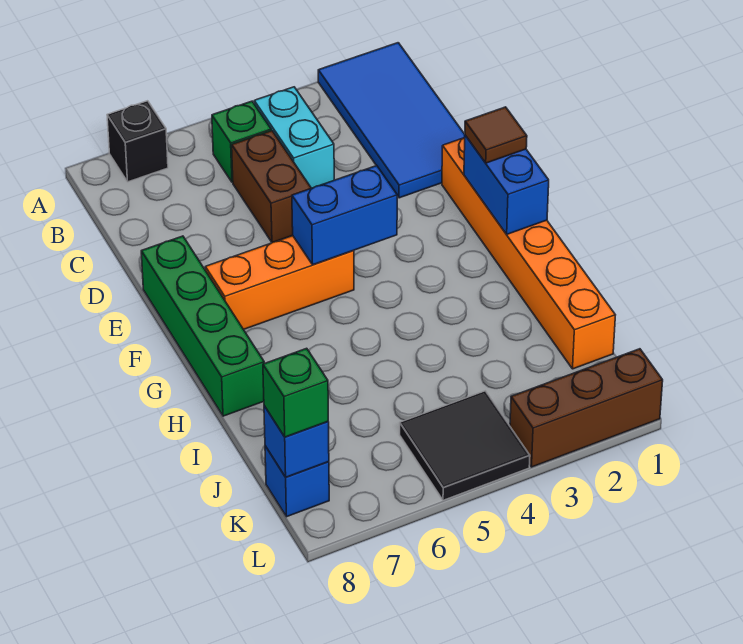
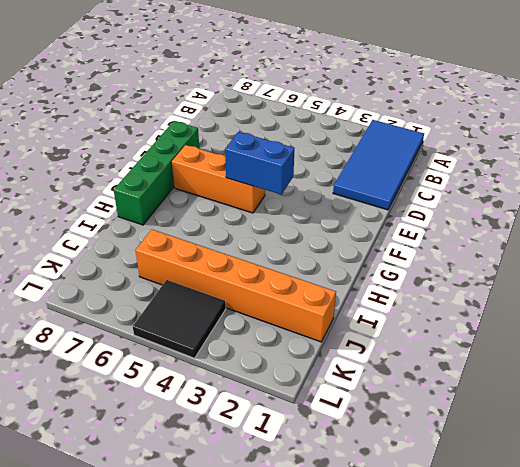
orange brick J1:J6 level 1 -> orange brick E1:J1 level 1
none -> black brick A7 level 1
none -> cyan brick B4:C4 level 1
none -> green brick B5 level 1

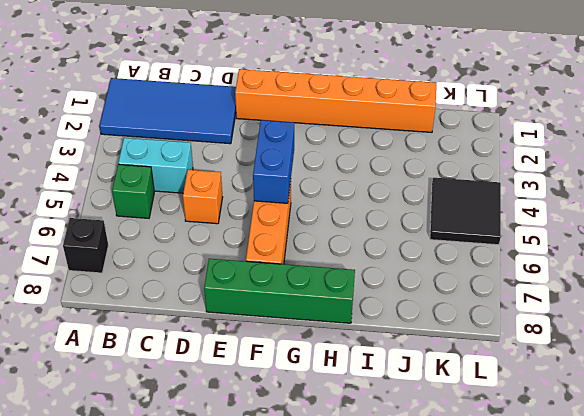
orange brick D5 level 1 -> brown brick C5:D5 level 1
none -> blue brick K8 level 1
none -> brown brick L1:L3 level 1
none -> blue brick F1:G1 level 2

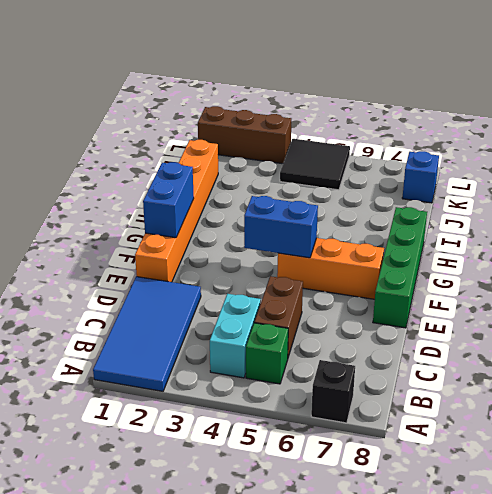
none -> blue brick K8 level 2
none -> brown tile F1 level 3
none -> green brick K8 level 3

